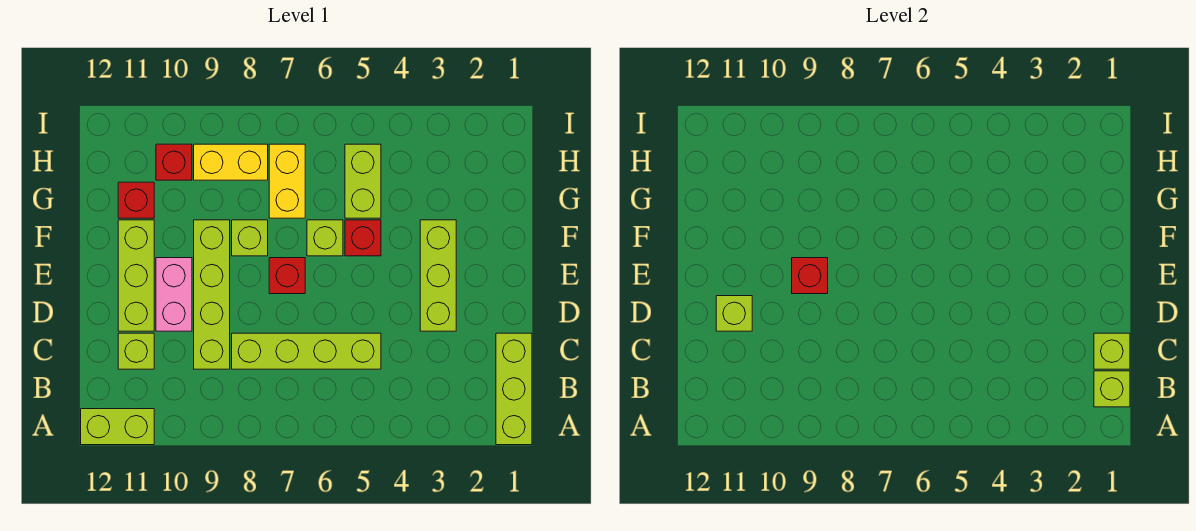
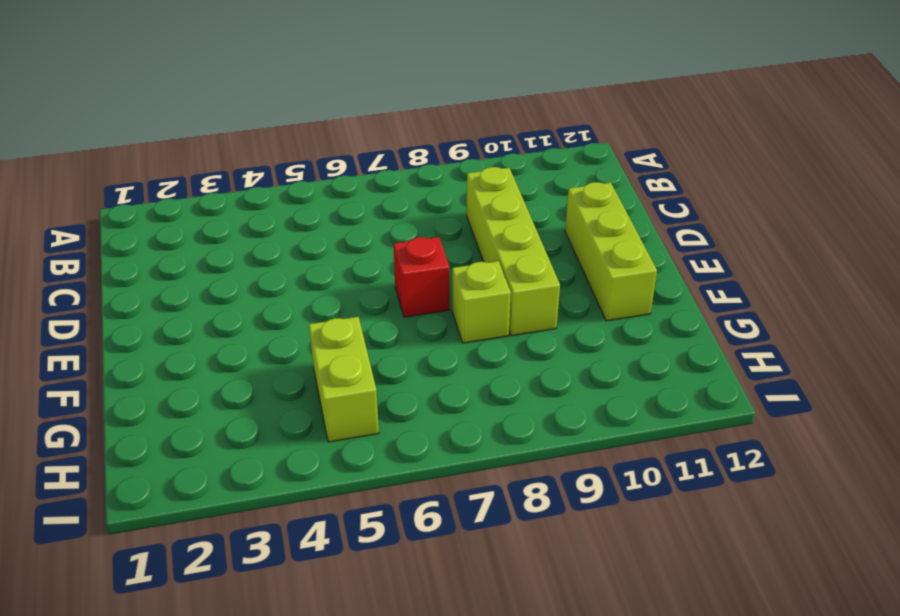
none -> lime brick A1:C1 level 1
none -> lime brick A11:A12 level 1
none -> lime brick C5:C8 level 1

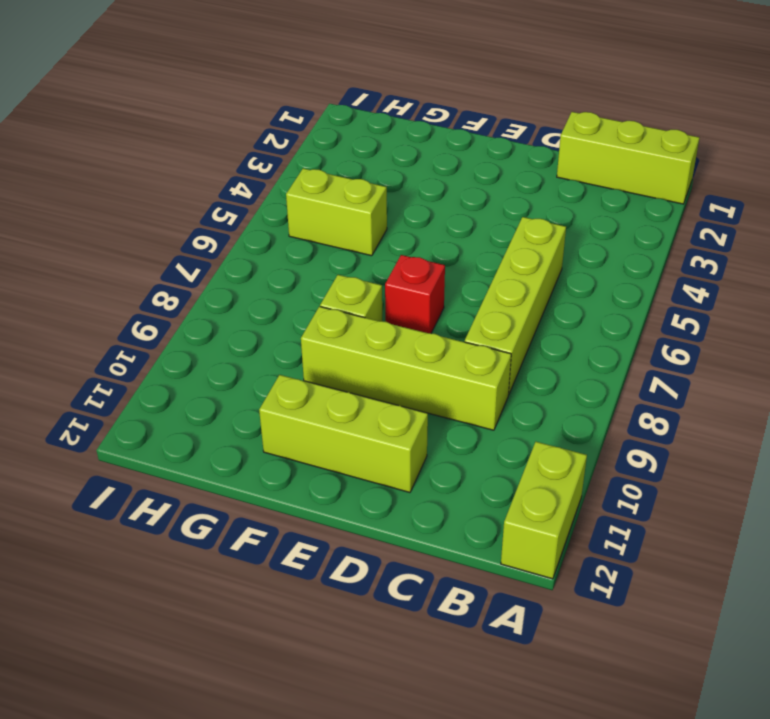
none -> lime brick C11 level 1
none -> lime brick D3:F3 level 1
none -> pink brick D10:E10 level 1

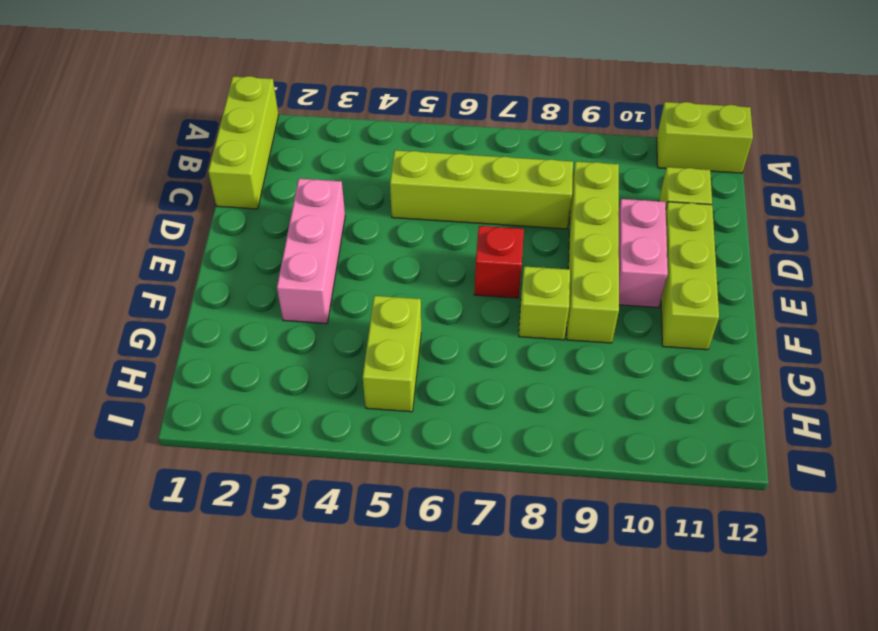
pink brick D3:F3 level 1 -> lime brick D3:F3 level 1
none -> red brick F5 level 1
none -> lime brick F6 level 1
none -> yellow brick G7:H7 level 1

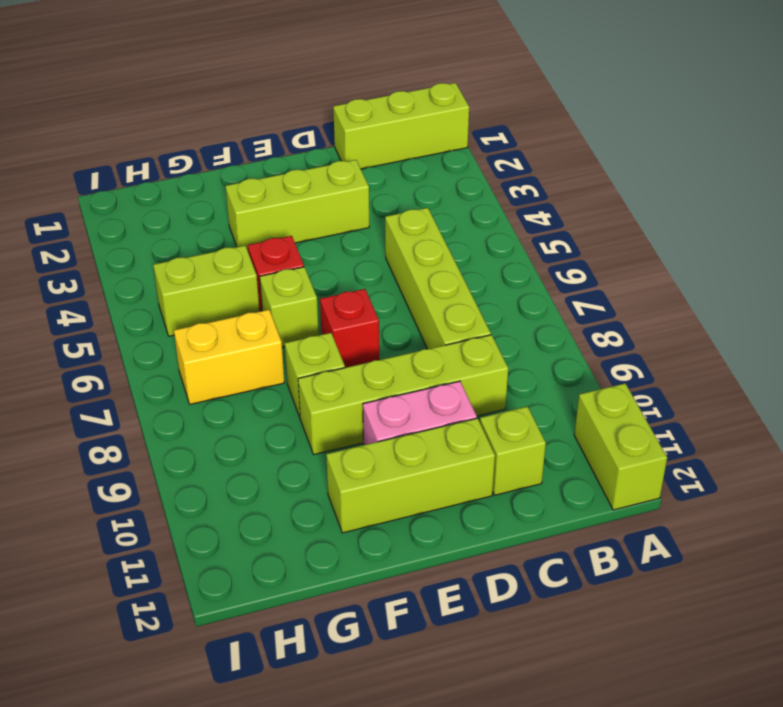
none -> red brick G11 level 1
none -> yellow brick H8:H9 level 1
none -> red brick H10 level 1

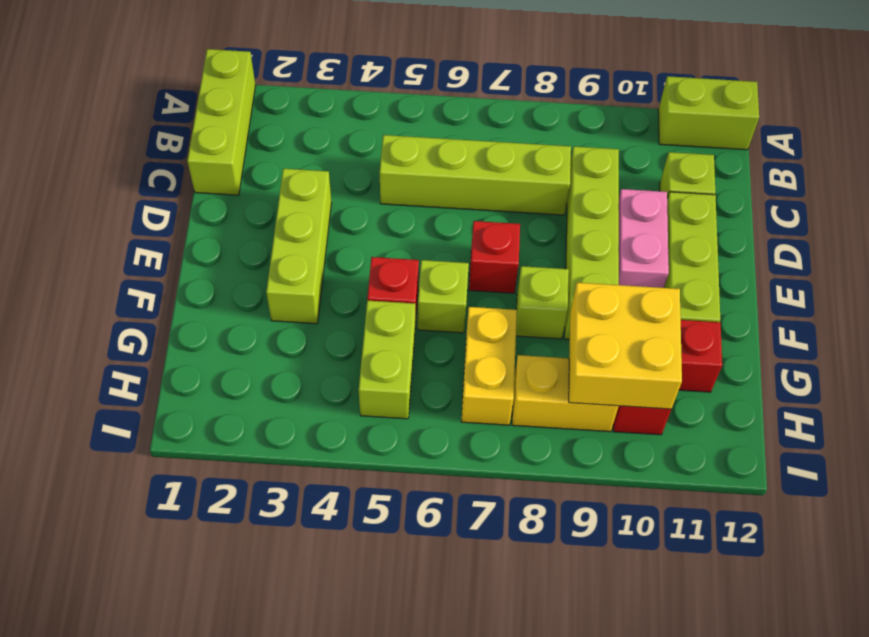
yellow brick G9:H10 level 2 -> none
none -> lime brick B1 level 2
none -> lime brick C1 level 2
none -> lime brick D11 level 2

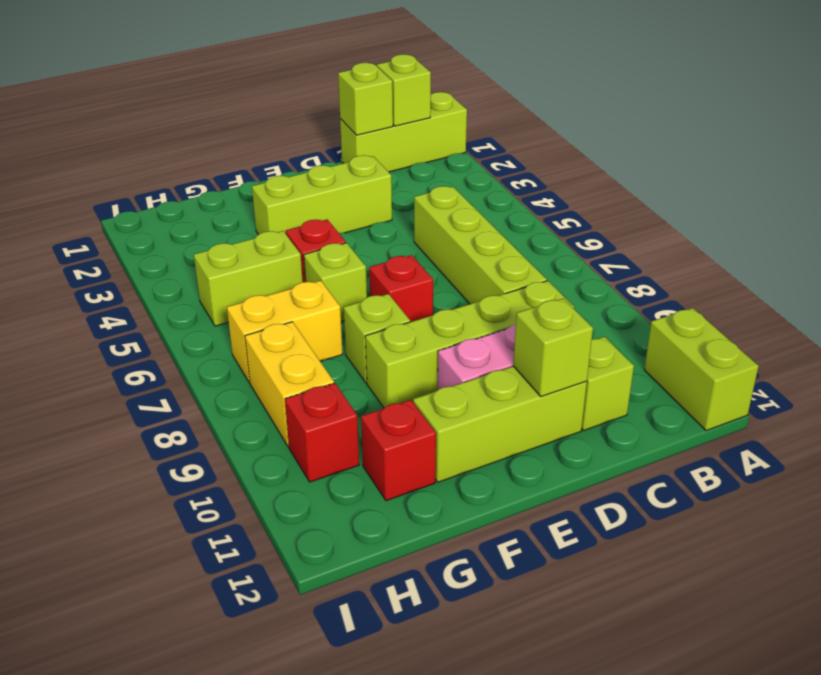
none -> red brick E9 level 2

